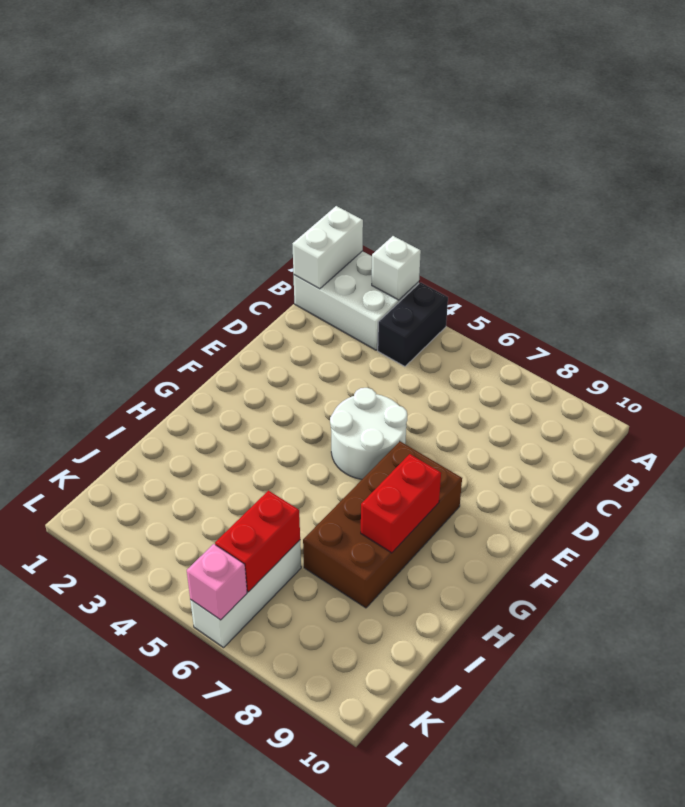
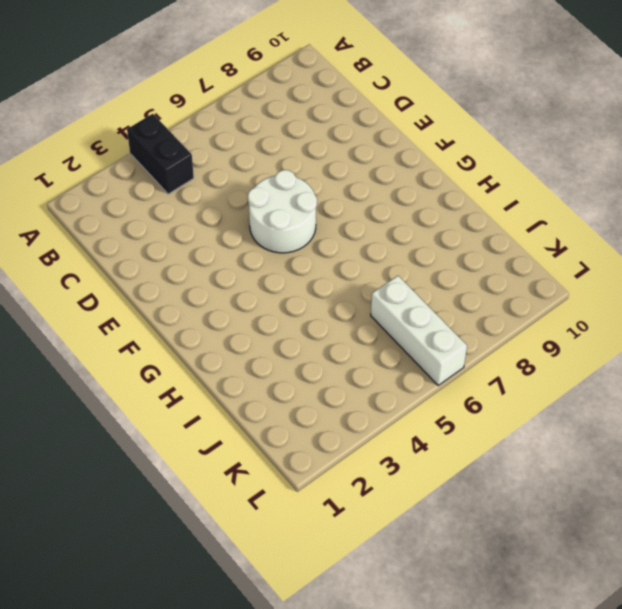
none -> white brick A1:B3 level 1
none -> brown brick F7:I8 level 1

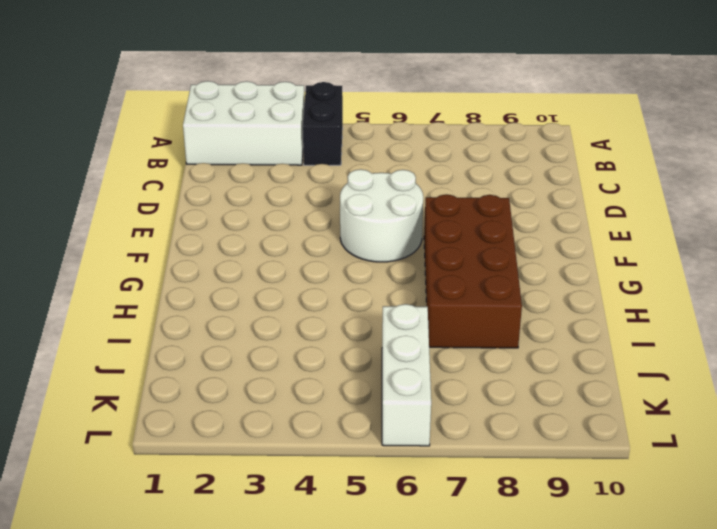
none -> white brick A1:B1 level 2
none -> white brick A3 level 2

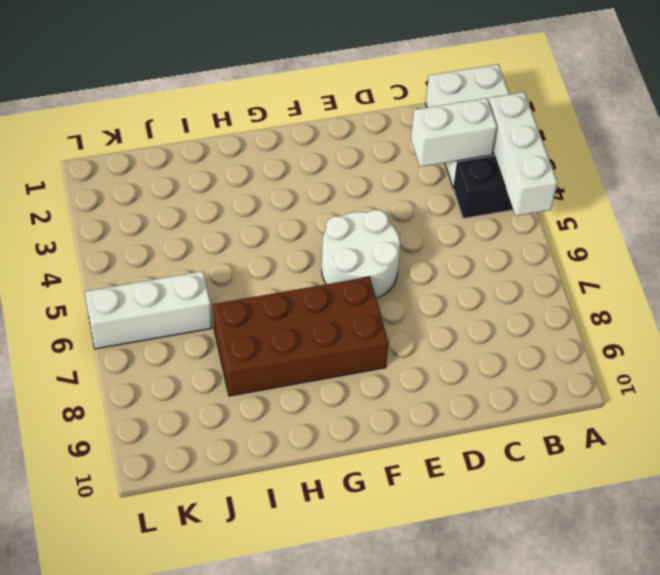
white brick A3:A5 level 2 -> white brick A3 level 2
white brick B3:C3 level 2 -> white brick A1:B1 level 2
none -> red brick G8:H8 level 2
none -> red brick J6:K6 level 2

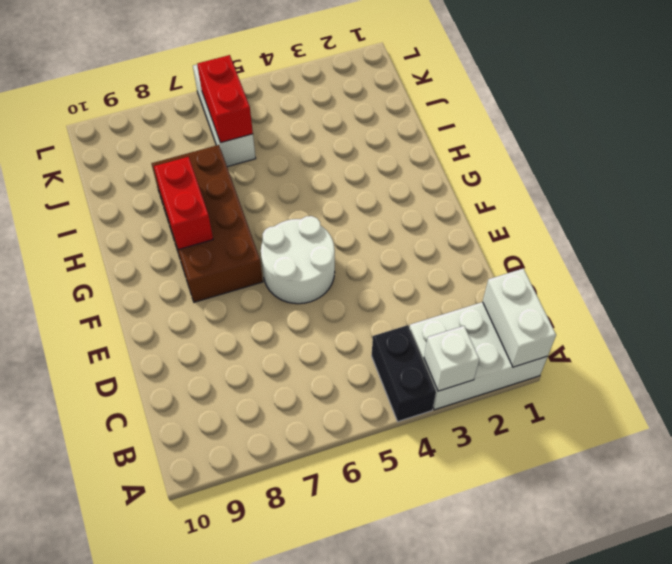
none -> pink brick L6 level 2

